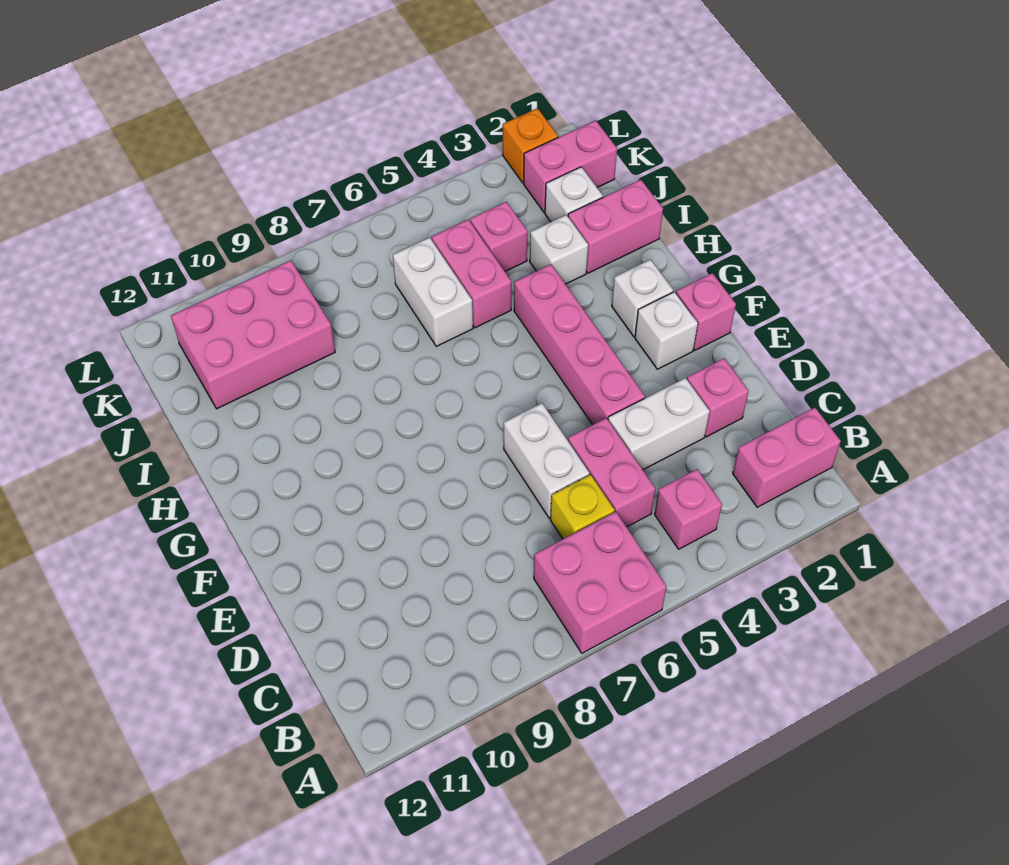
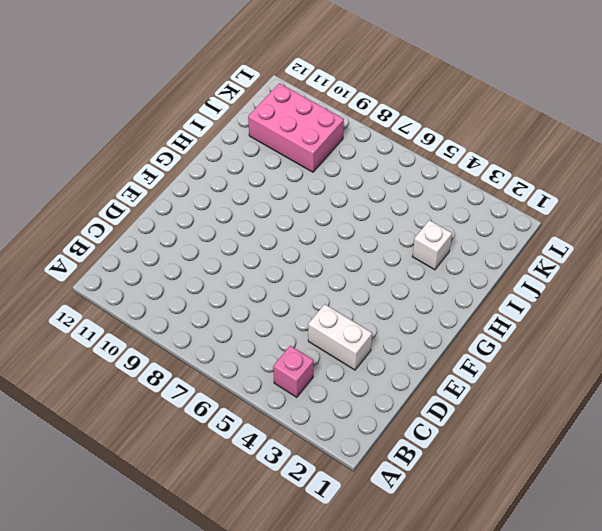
none -> pink brick A6:B7 level 1
none -> pink brick B1:B2 level 1
none -> pink brick C5:D5 level 1

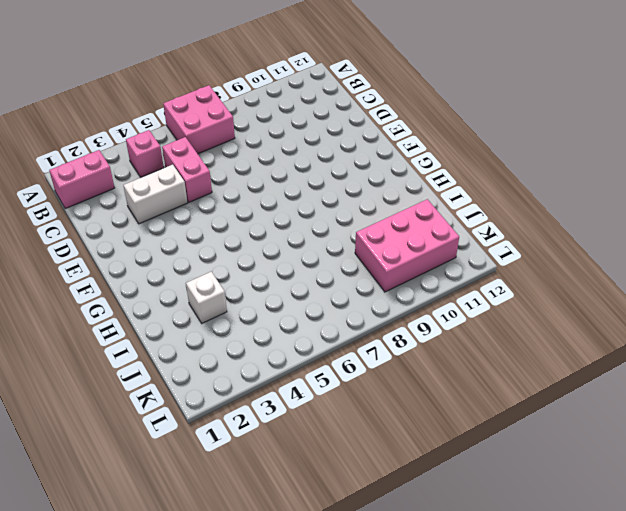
none -> yellow brick C6 level 1
none -> pink brick D2 level 1
none -> white brick D6:E6 level 1

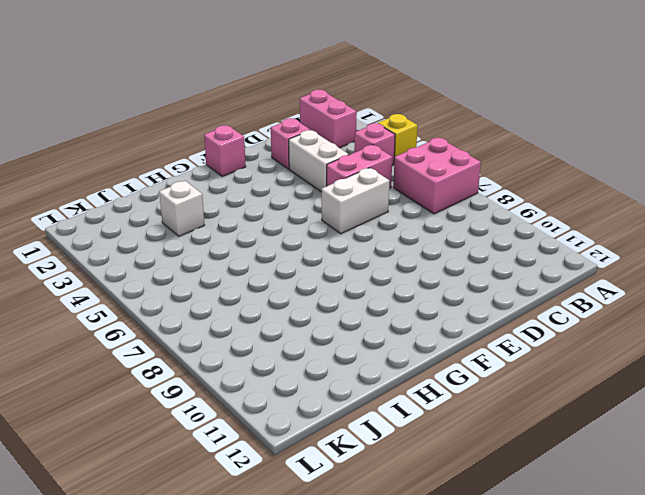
yellow brick A4 level 1 -> yellow brick C6 level 1
none -> pink brick E4:H4 level 1
none -> white brick F2 level 1
none -> white brick G2 level 1

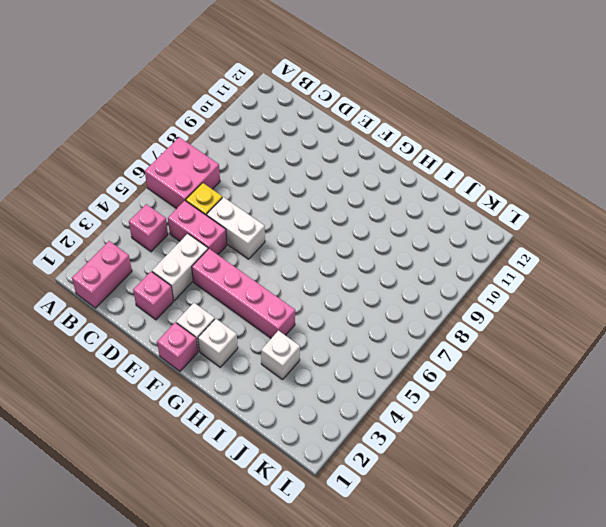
none -> pink brick I1:I2 level 1
none -> pink brick I5:J5 level 1
none -> white brick I6:J6 level 1

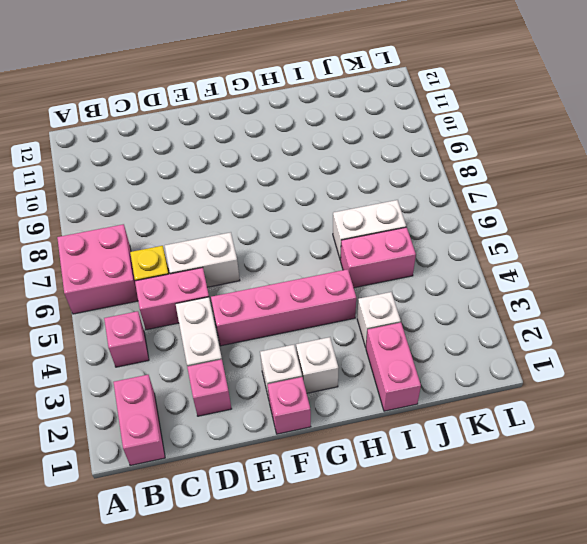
none -> white brick J2 level 1
none -> pink brick J4 level 1
none -> pink brick J9:K11 level 1

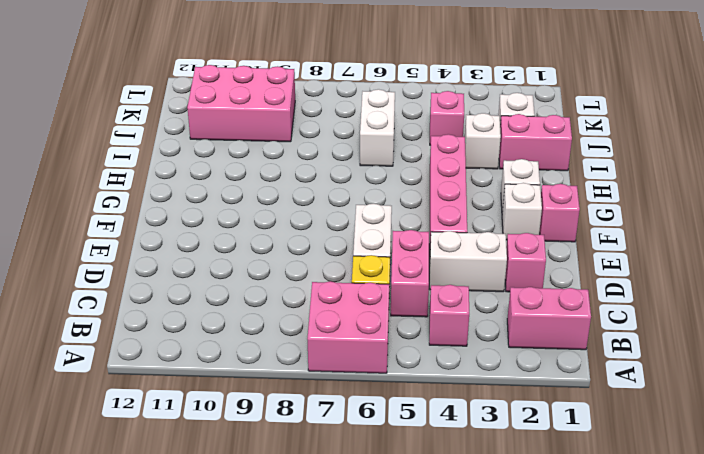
none -> pink brick I5:J5 level 1
none -> pink brick K1:K2 level 1
none -> orange brick L2 level 1

